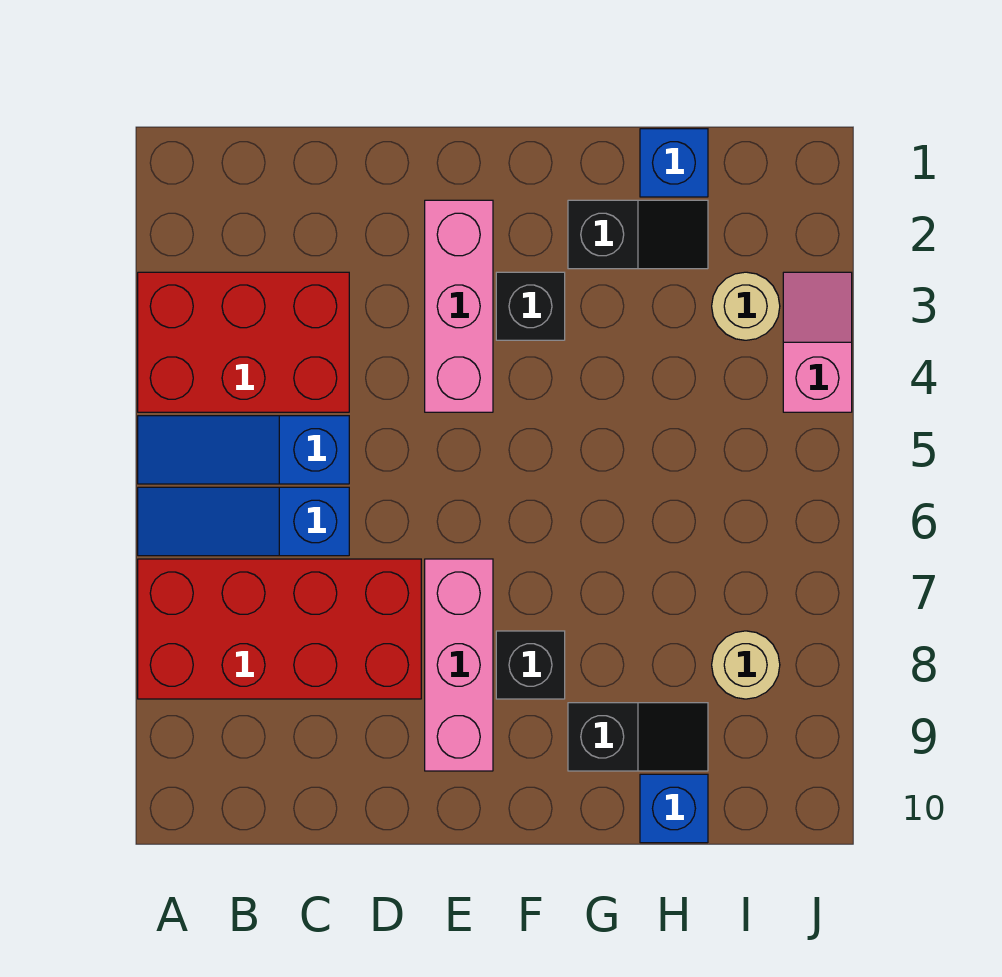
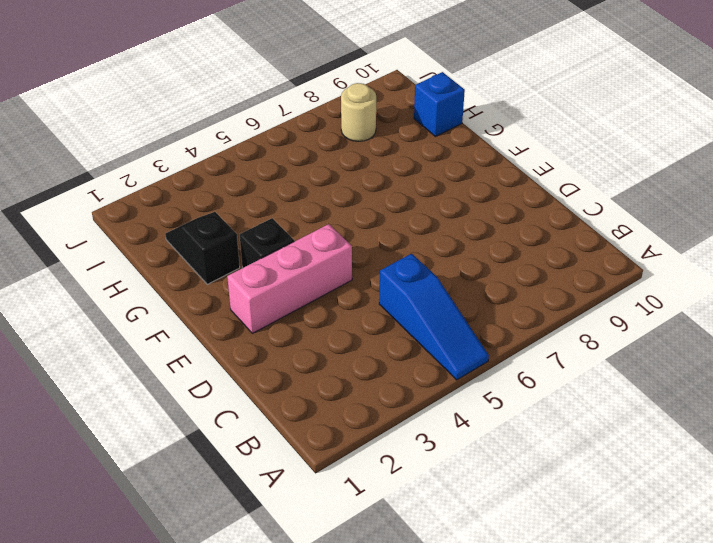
none -> red brick A3:C4 level 1
none -> blue slope A6:C6 level 1 top C
none -> red brick A7:D8 level 1

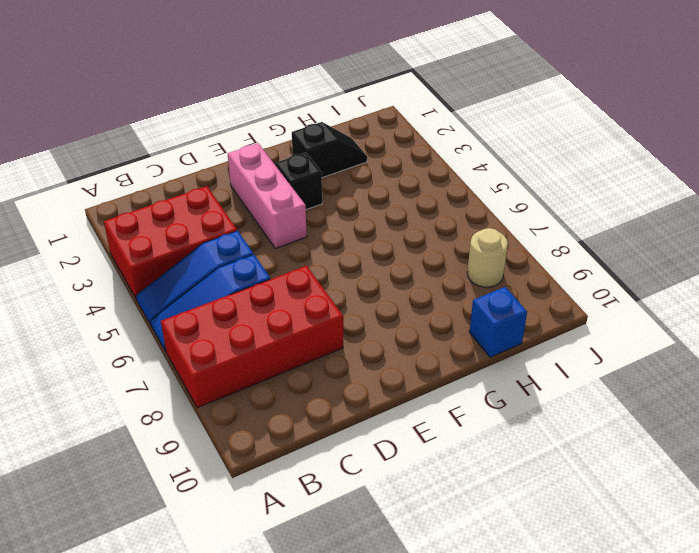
none -> pink brick E7:E9 level 1
none -> black brick F8 level 1
none -> black slope G9:H9 level 1 top G

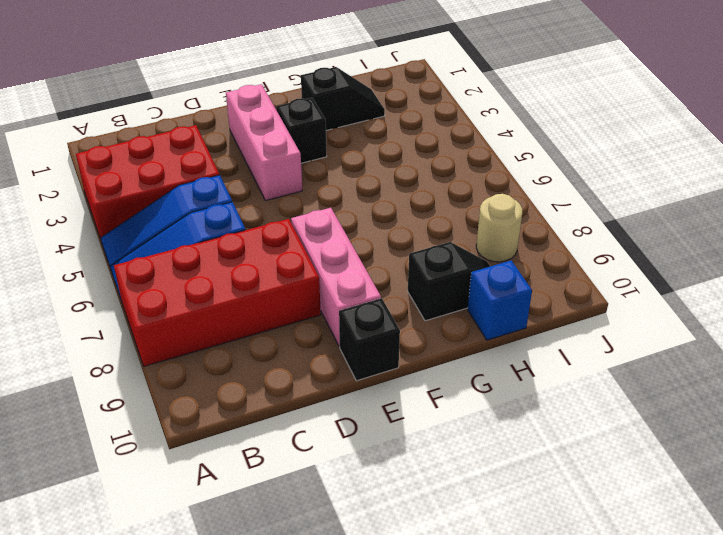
black brick E10 level 1 -> black brick F8 level 1
none -> blue brick H1 level 1
none -> tan round brick I3 level 1
none -> pink slope J3:J4 level 1 top 4

